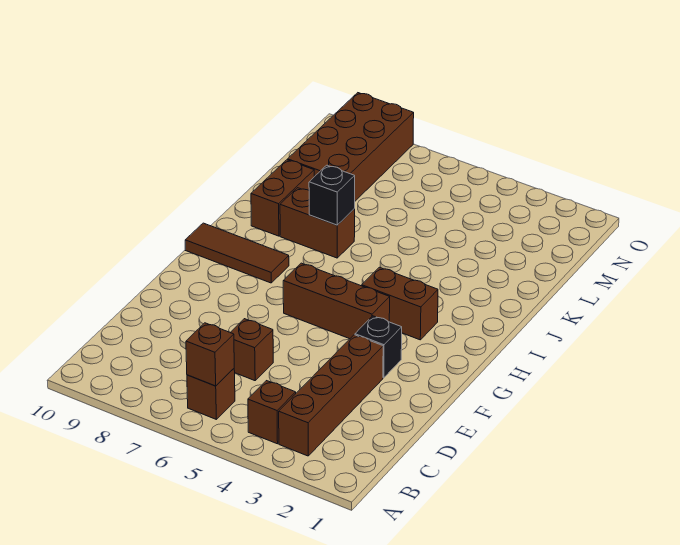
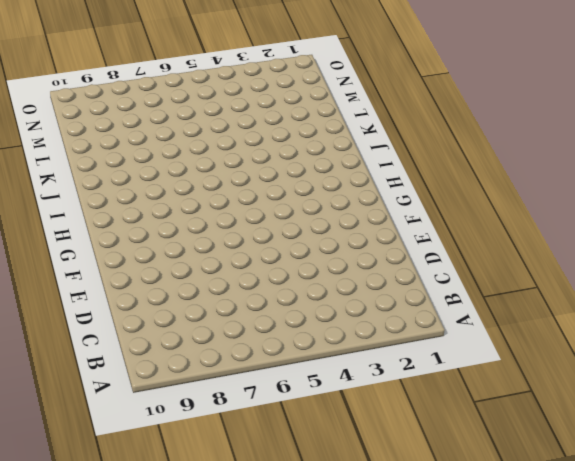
none -> brown brick B3:E3 level 1
none -> brown brick B4 level 1
none -> brown brick B6 level 1

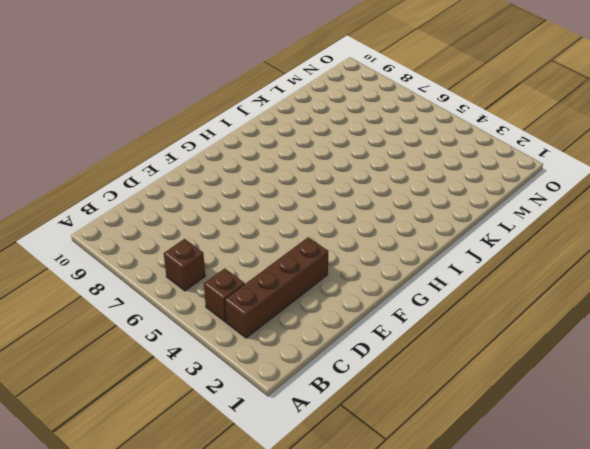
none -> brown brick D6 level 1
none -> black brick F3 level 1
none -> brown brick G4:G6 level 1

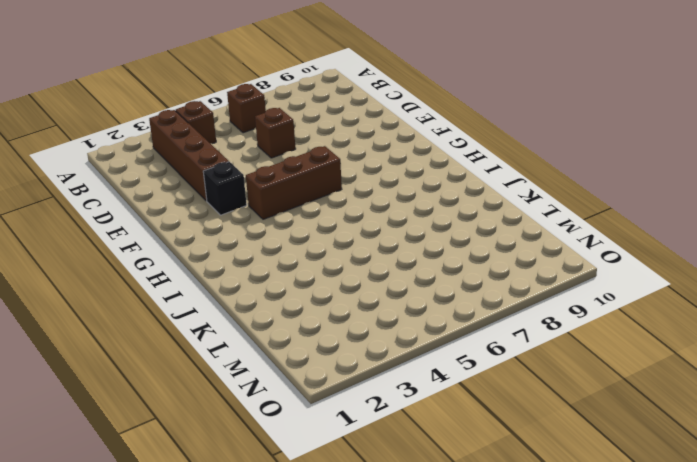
none -> brown brick H3:H4 level 1
none -> brown tile H8:H10 level 1
none -> brown brick J7:J8 level 1

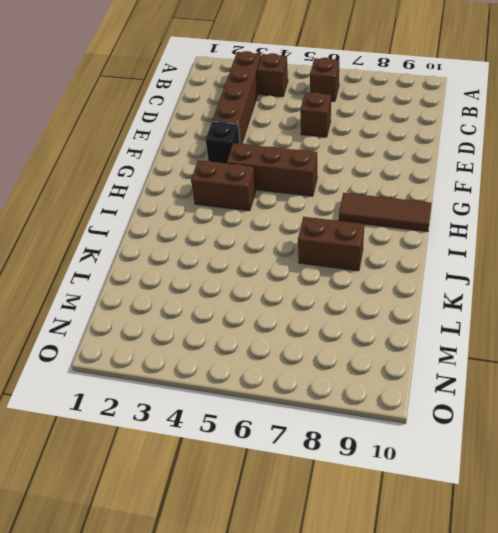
none -> brown brick J9:K9 level 1
none -> brown brick L8:O9 level 1
none -> brown brick B6 level 2

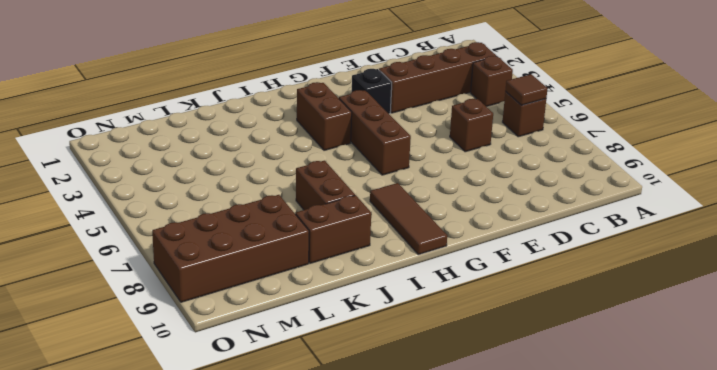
brown tile B6 level 2 -> brown brick B6 level 2
none -> black brick J7 level 2

